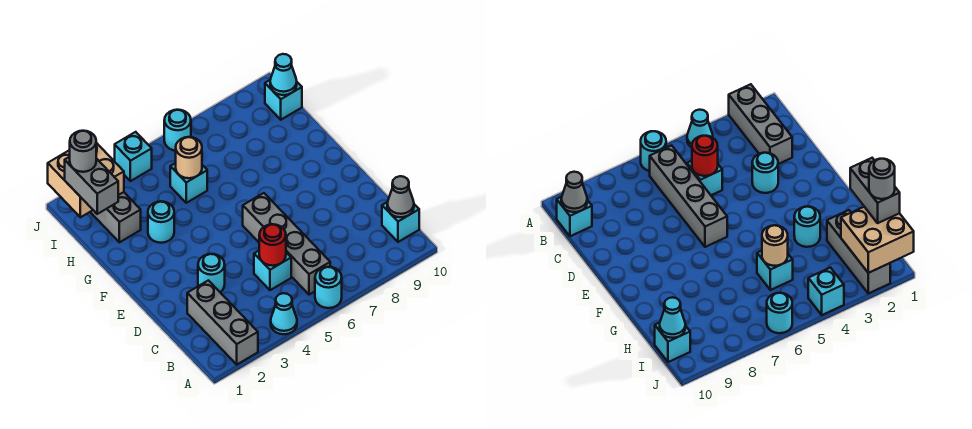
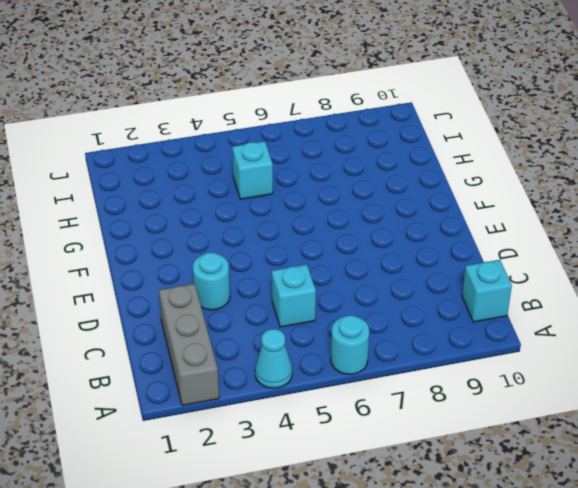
none -> grey brick B6:E6 level 1
none -> cyan round brick G3 level 1
none -> grey brick H2:J2 level 1

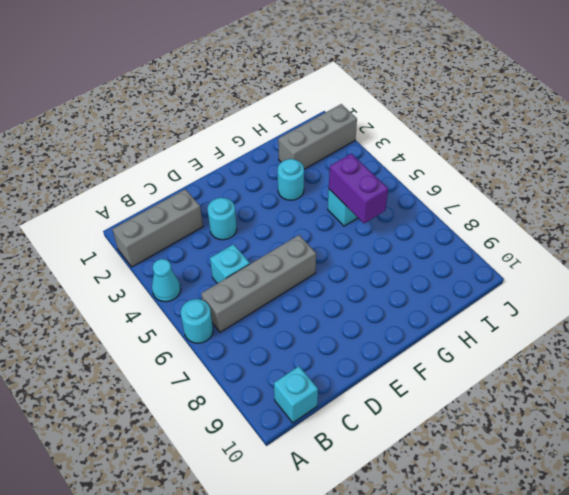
purple brick H5:H6 level 2 -> tan round brick H5 level 2
none -> cyan brick I10 level 1
none -> cyan brick J4 level 1
none -> cyan round brick J6 level 1

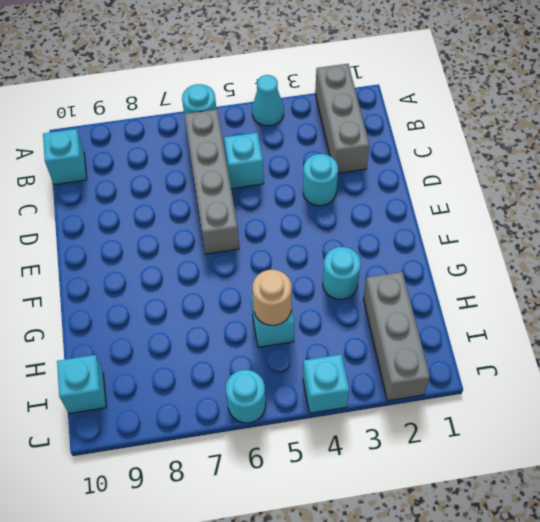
none -> grey cone B10 level 2
none -> red round brick C5 level 2
none -> tan brick I1:J2 level 2

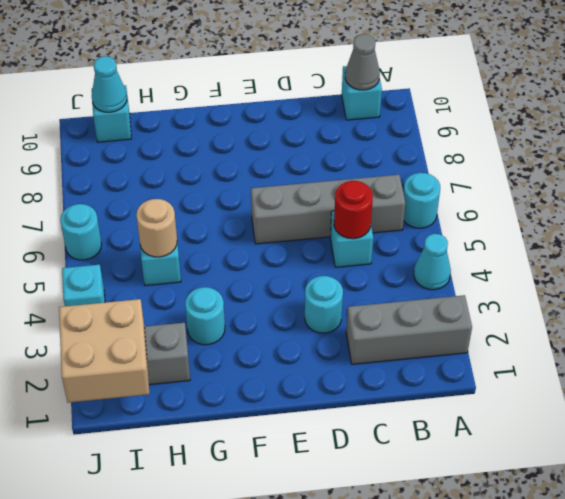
none -> grey brick H1:I1 level 3
none -> grey round brick I1 level 4

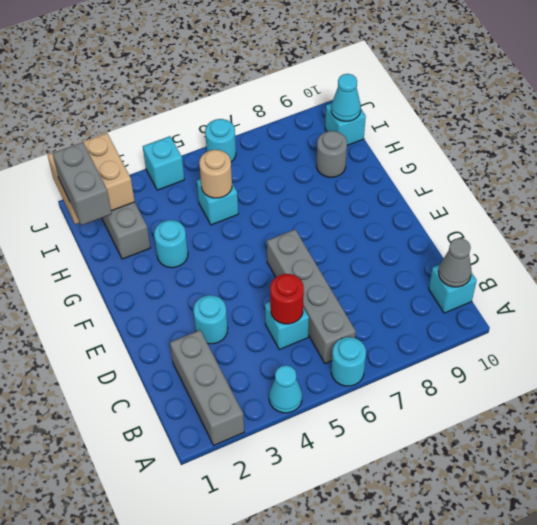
grey round brick H9 level 1 -> grey round brick I1 level 4

